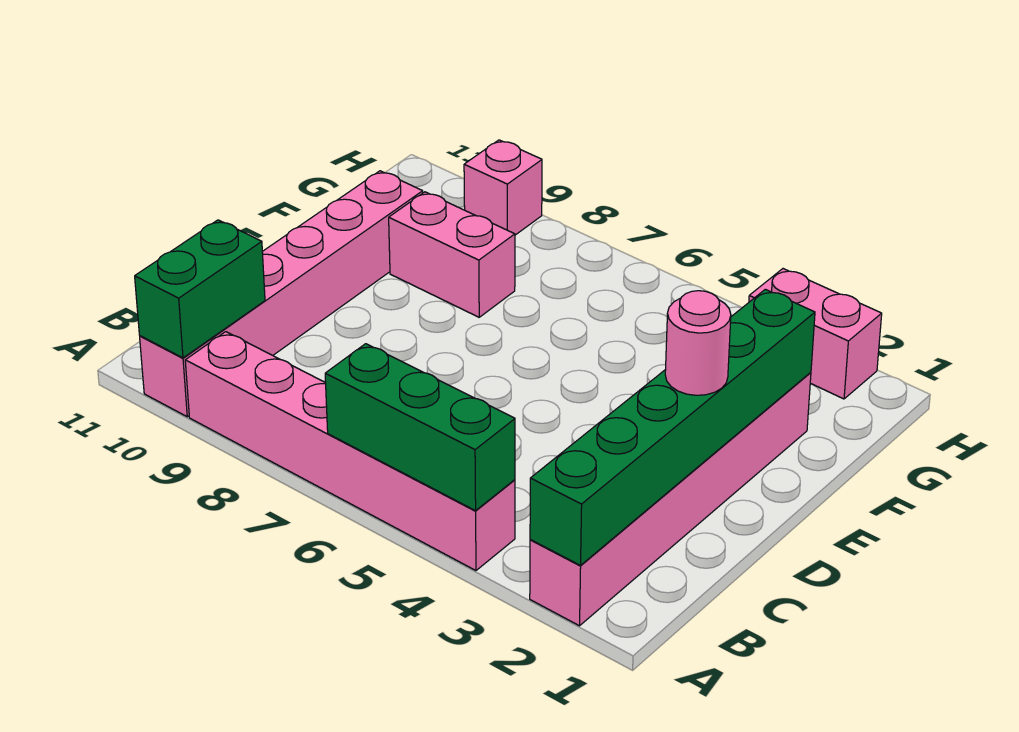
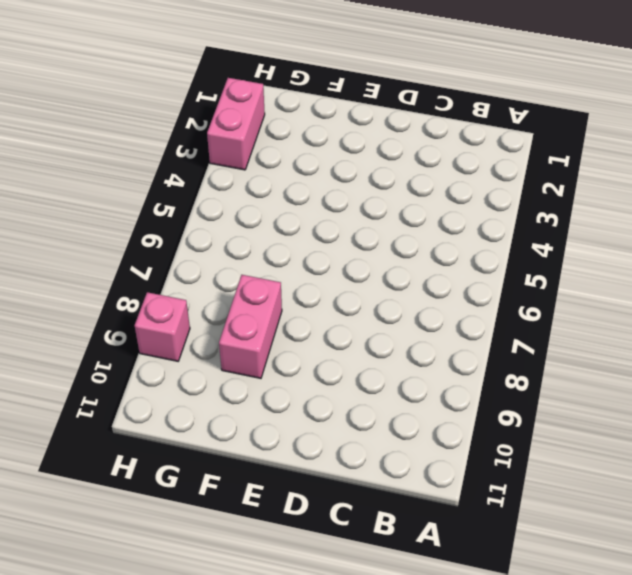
none -> pink brick A2:F2 level 1
none -> pink brick A4:A9 level 1

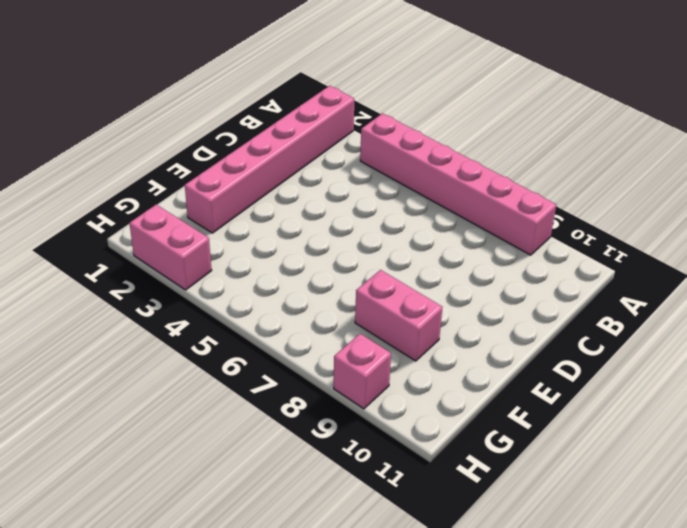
none -> pink brick A10:F10 level 1
none -> green brick A2:F2 level 2

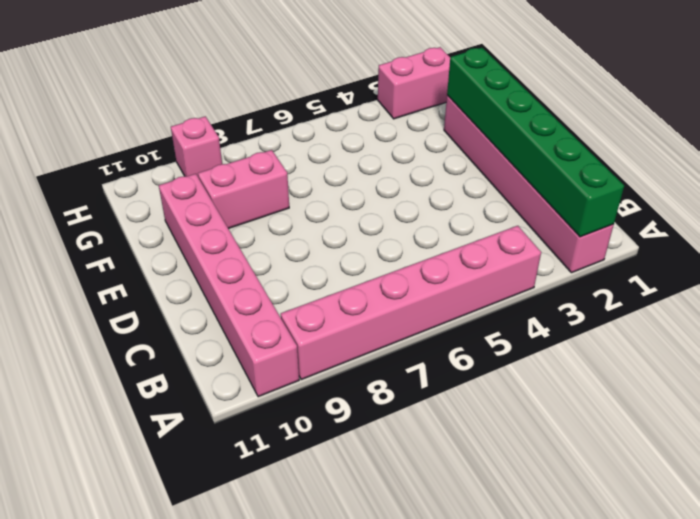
none -> green brick A4:A6 level 2
none -> green brick A10:B10 level 2

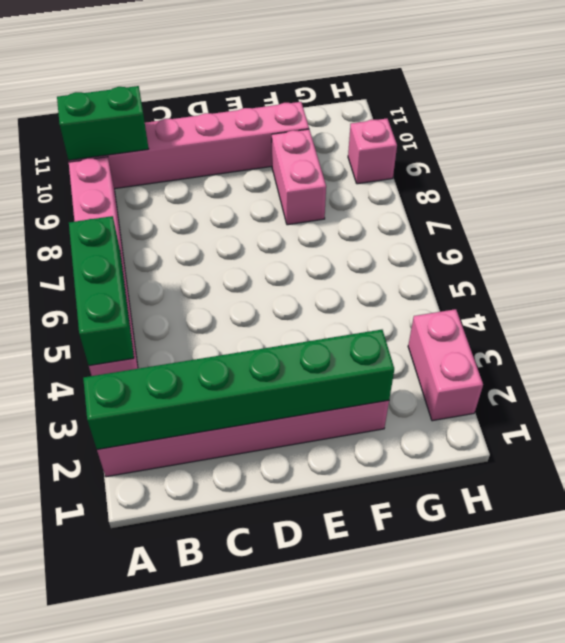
none -> pink round brick D2 level 3

